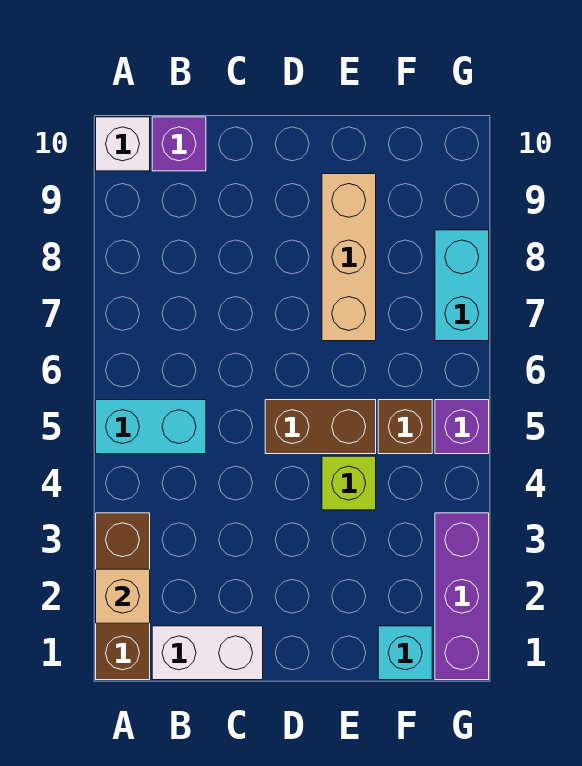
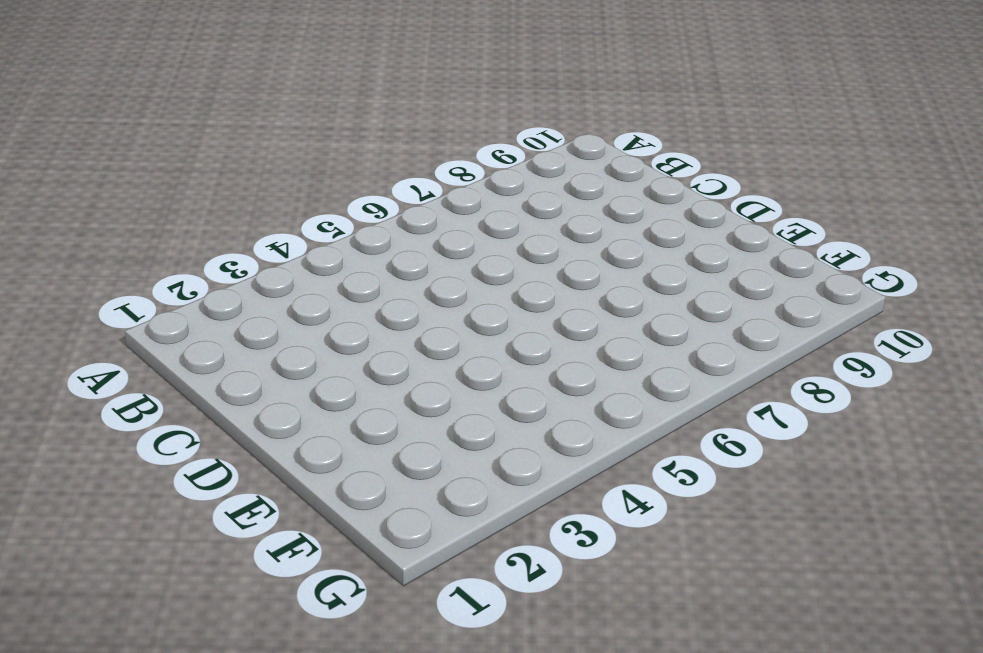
none -> brown brick A1:A3 level 1
none -> cyan brick A5:B5 level 1
none -> white brick A10 level 1

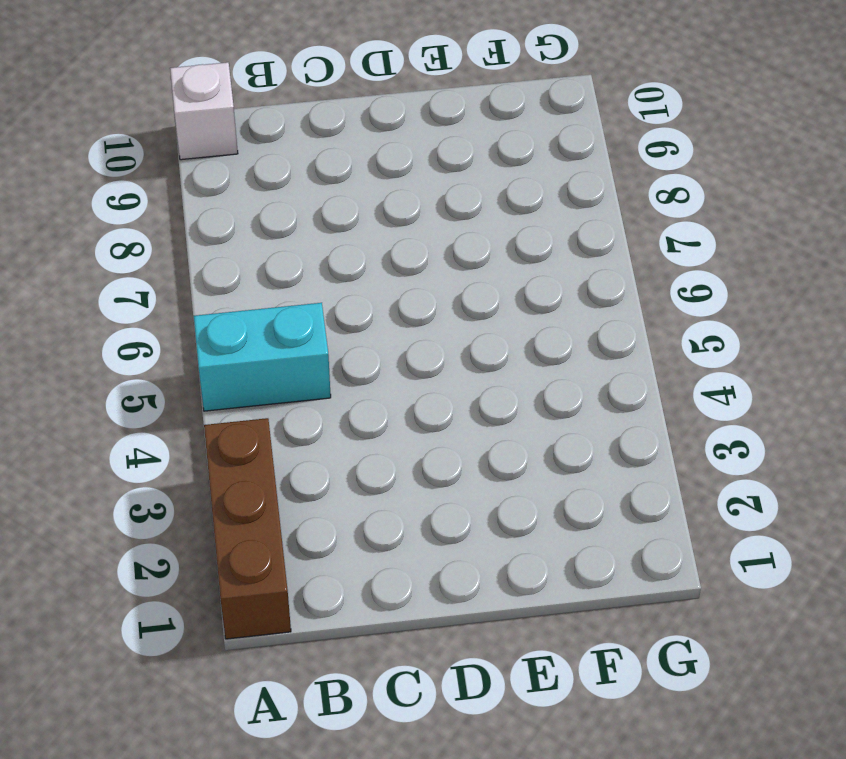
none -> white brick B1:C1 level 1
none -> purple brick B10 level 1
none -> brown brick D5:E5 level 1

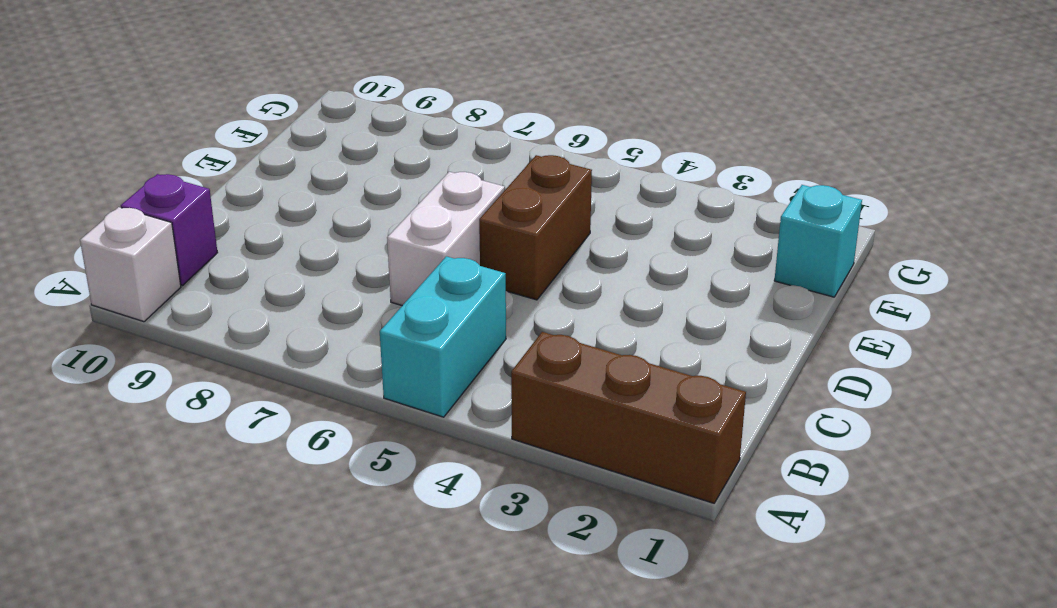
white brick C6:D6 level 1 -> white brick B1:C1 level 1
none -> lime brick E4 level 1
none -> tan brick E7:E9 level 1
none -> brown brick F5 level 1

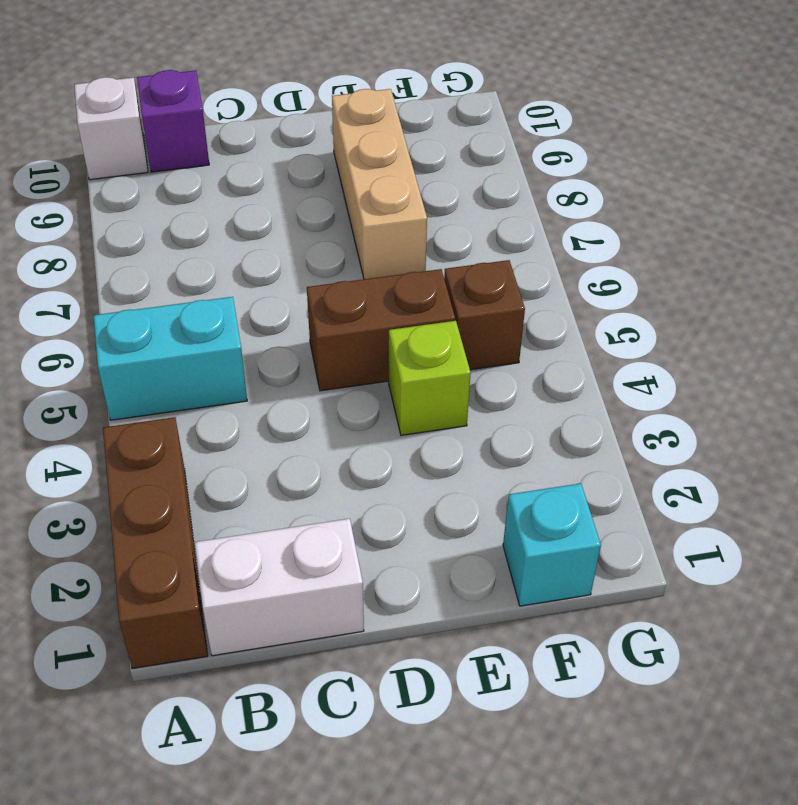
none -> purple brick G1:G3 level 1
none -> purple brick G5 level 1
none -> cyan brick G7:G8 level 1

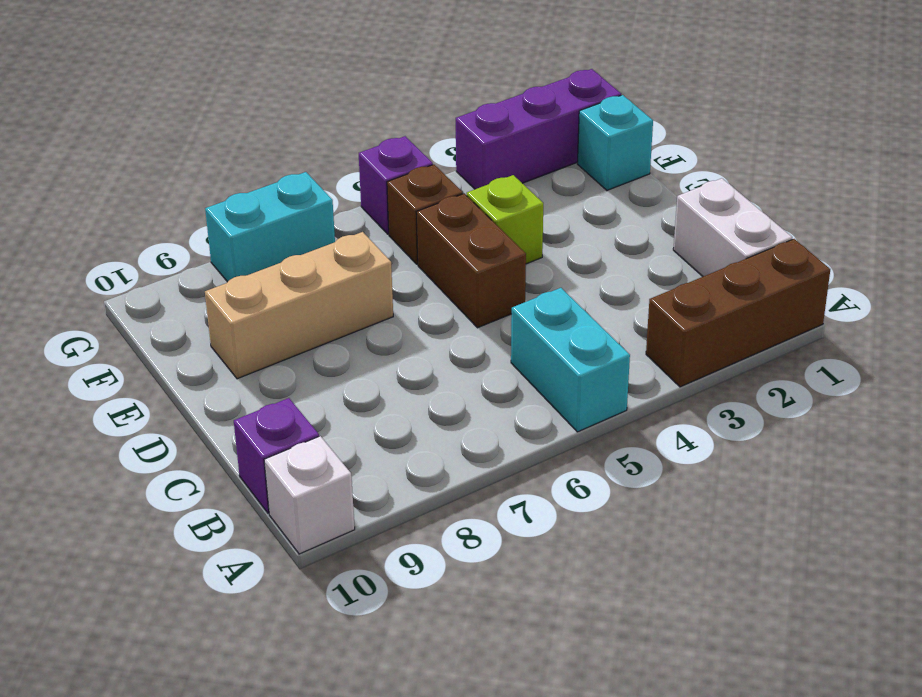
none -> tan brick A2 level 2

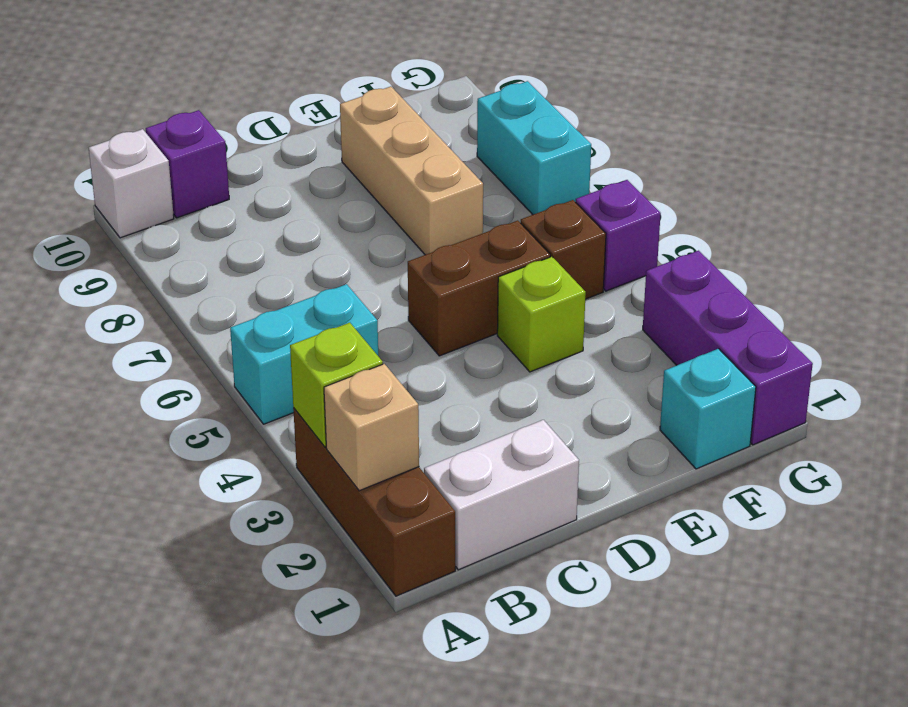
lime brick A3 level 2 -> none

